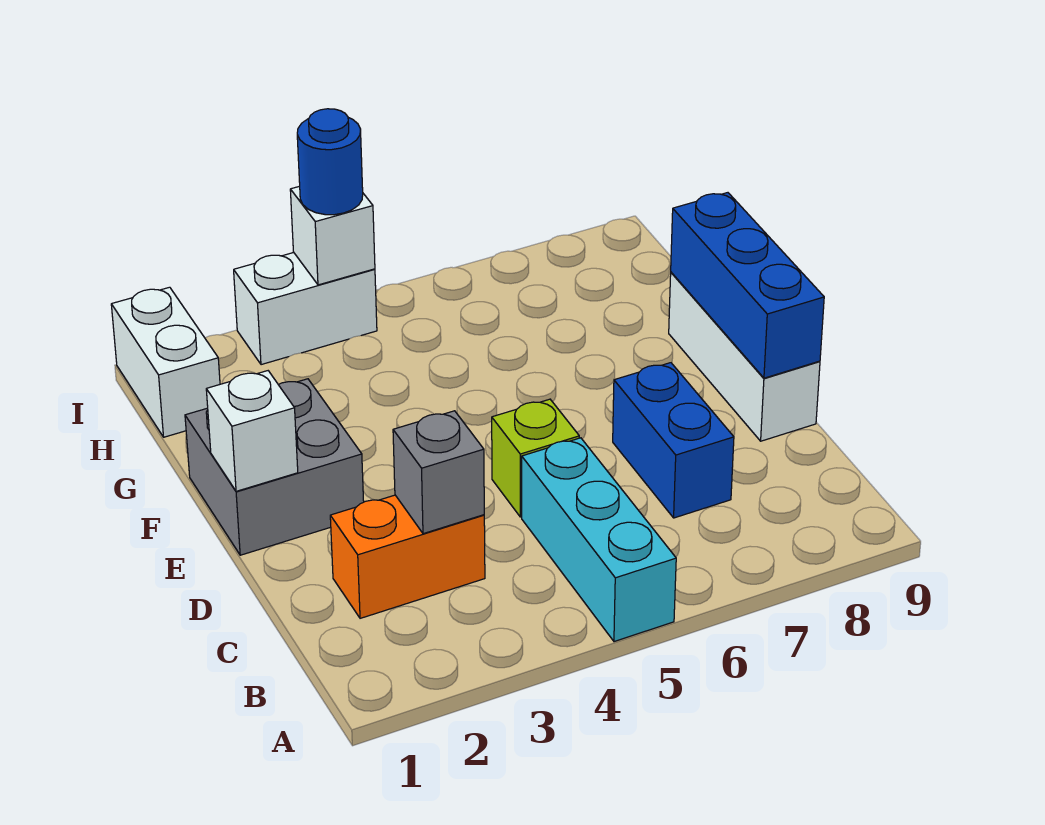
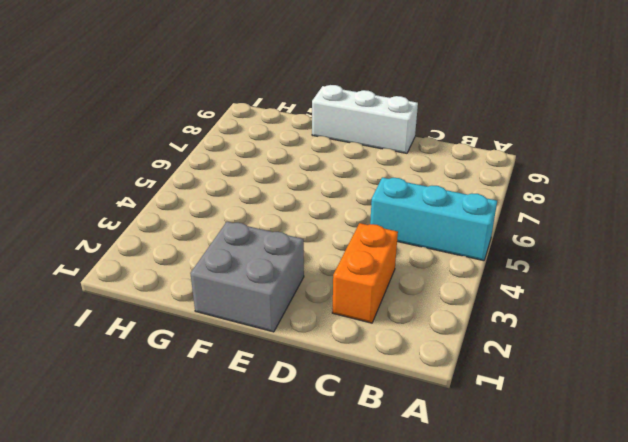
none -> blue brick C7:D7 level 1
none -> lime brick D5 level 1
none -> white brick H1:I1 level 1

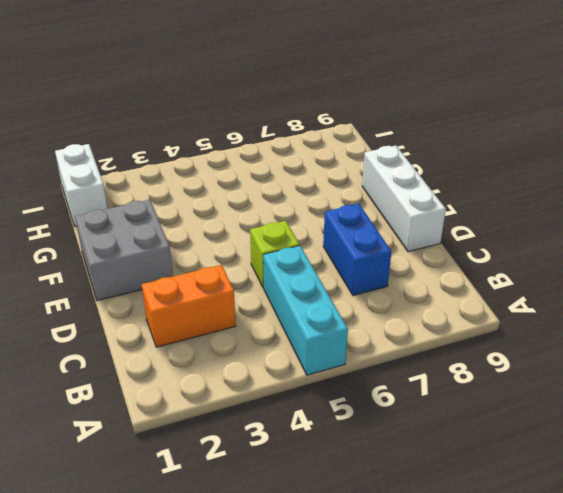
none -> white brick I3:I4 level 1
none -> grey brick C3 level 2
none -> blue brick D9:F9 level 2

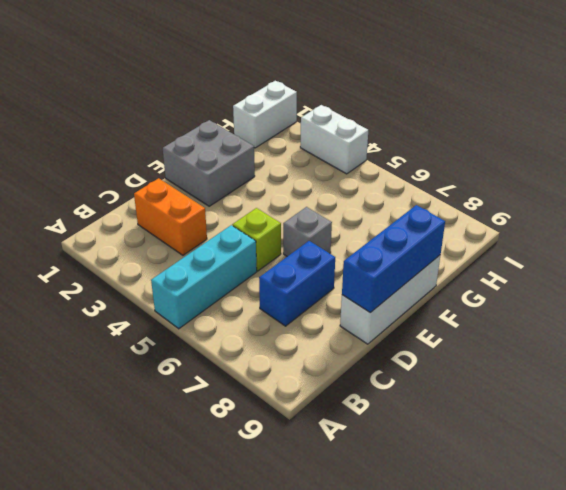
grey brick E6 level 1 -> grey brick C3 level 2
none -> white brick E1 level 2
none -> white brick I4 level 2
none -> blue round brick I4 level 3

